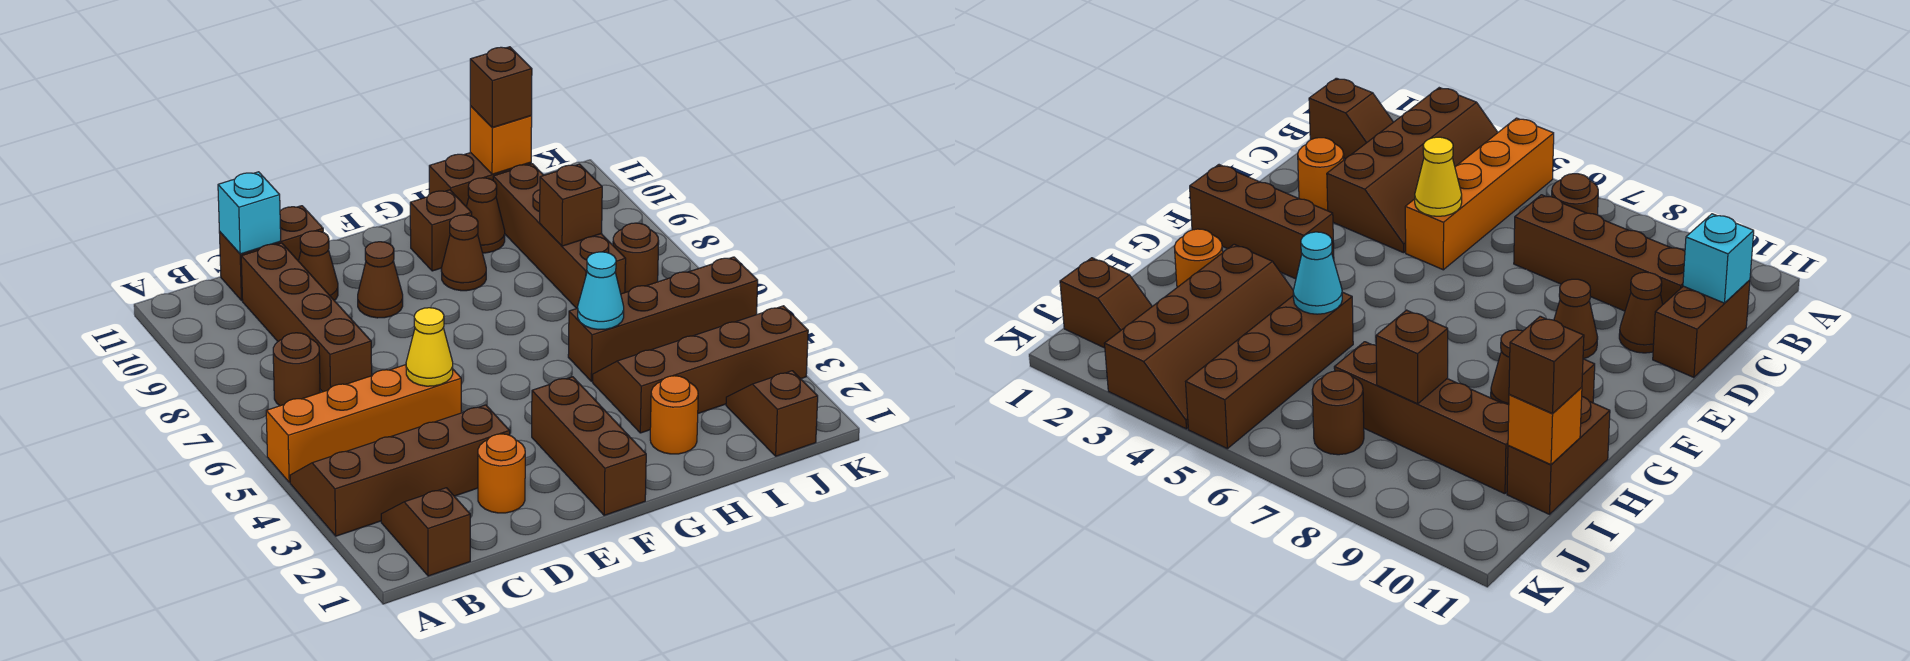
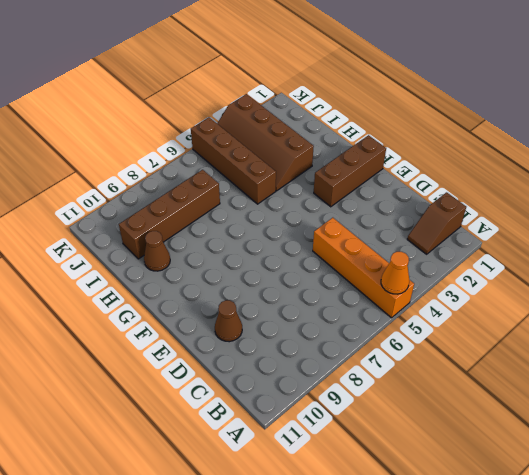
orange cone A5 level 2 -> none
none -> brown slope A3:D4 level 1 top 3
none -> brown round brick B7 level 1
none -> brown brick C7:C10 level 1

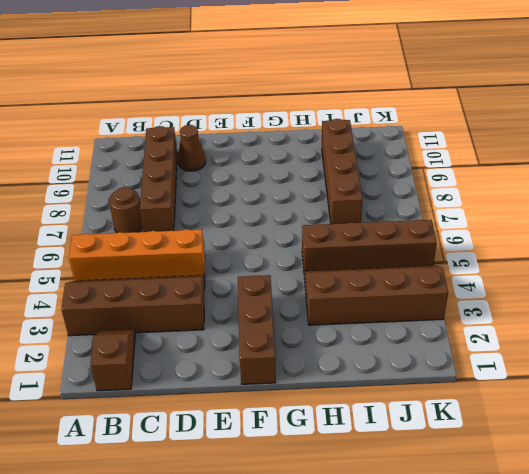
none -> brown brick C11:D11 level 1
none -> orange round brick D2 level 1
none -> brown cone E9 level 1

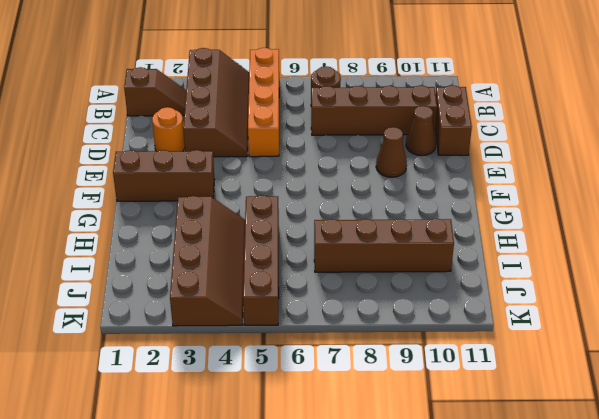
none -> brown cone G9 level 1
none -> brown brick G10 level 1
none -> orange round brick H2 level 1

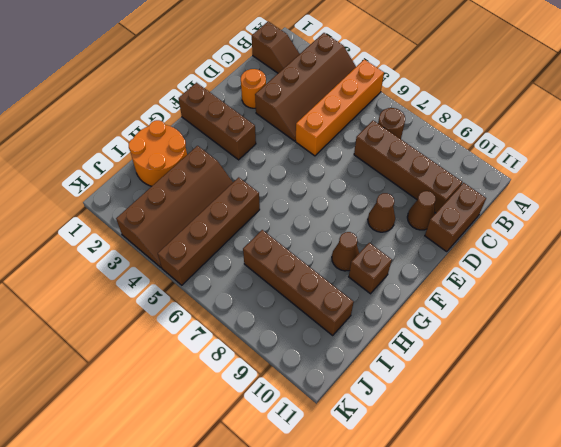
orange round brick H1:I2 level 1 -> orange round brick H2 level 1
none -> brown cone H10 level 1
none -> brown brick H11:I11 level 1
none -> brown slope J1:J2 level 1 top 1

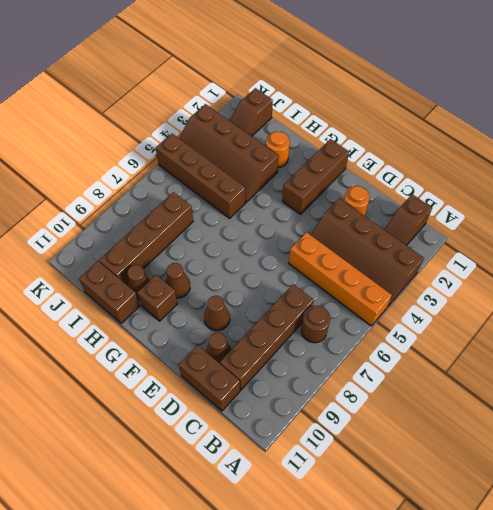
none -> brown round brick J7 level 1
none -> cyan brick C11 level 2
none -> yellow cone D5 level 2

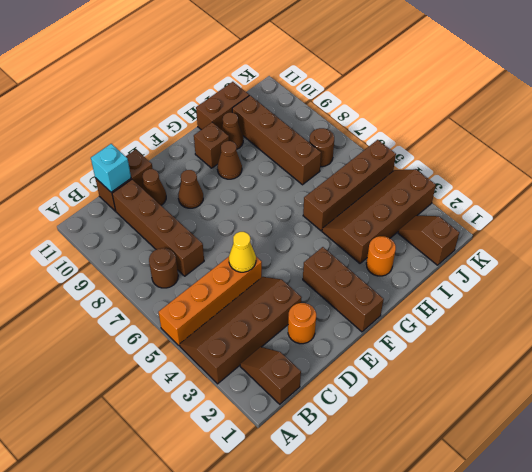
none -> cyan cone H5 level 2
none -> brown brick I8 level 2
none -> orange brick I11 level 2

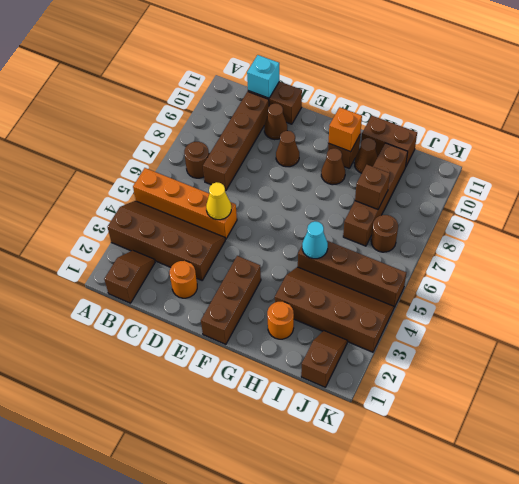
orange brick G10 level 2 -> orange brick I11 level 2
none -> brown brick I11 level 3

